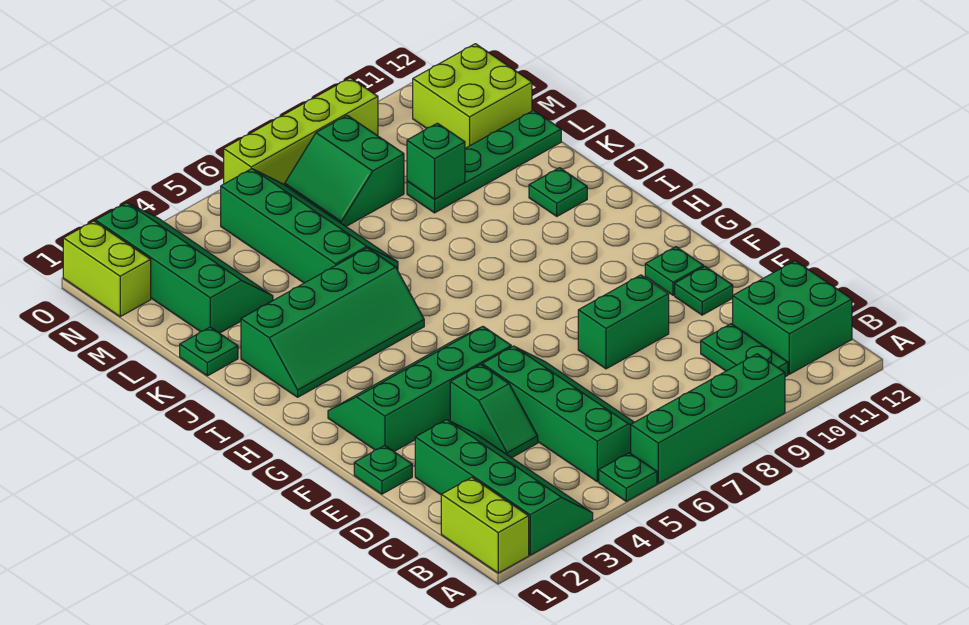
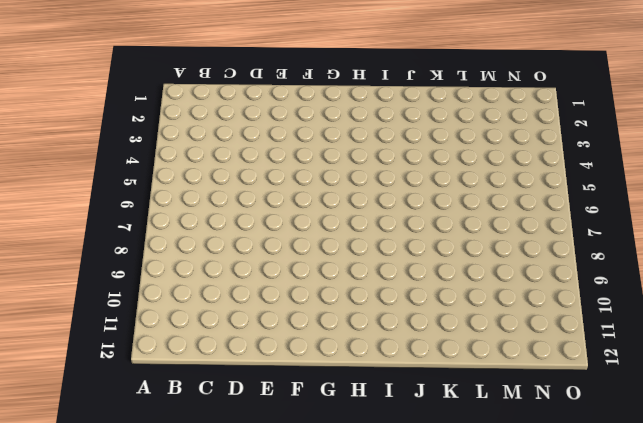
none -> lime brick A1:B1 level 1
none -> green slope A2:D3 level 1 top 2
none -> green plate A5 level 1

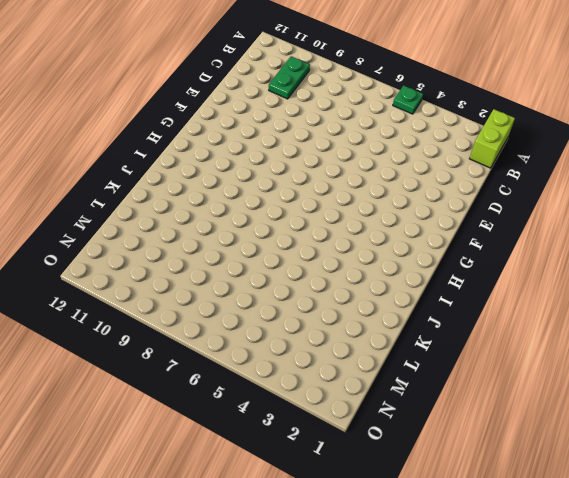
none -> green slope A2:D3 level 1 top 2
none -> green brick A6:A9 level 1
none -> green slope B5:E6 level 1 top 5

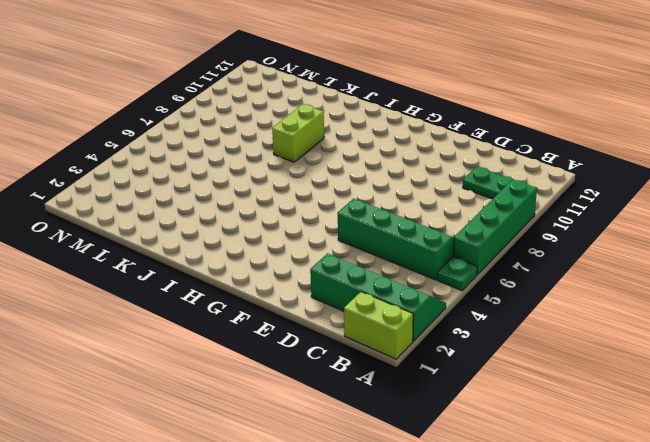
lime brick J8:J9 level 1 -> lime brick N1:O1 level 1
none -> green brick B11:C12 level 1
none -> green slope D4:E4 level 1 top E
none -> green plate E1 level 1

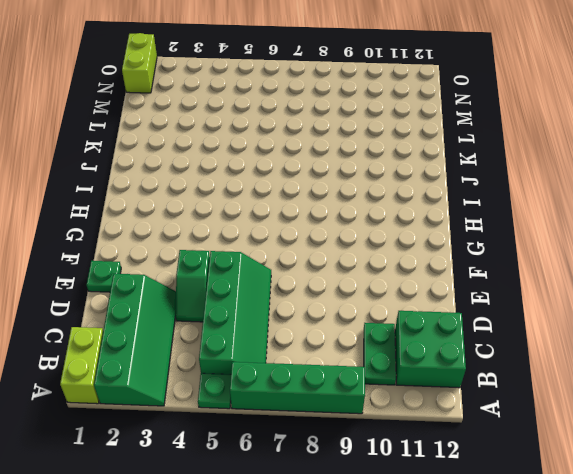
none -> green brick E8:E9 level 1
none -> green plate E11 level 1
none -> green slope F2:G5 level 1 top F

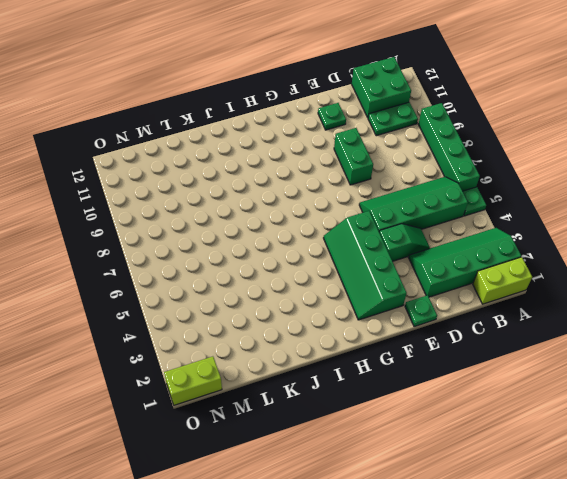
none -> green plate F11 level 1
none -> green slope I2:J5 level 1 top J
none -> green plate J11 level 1

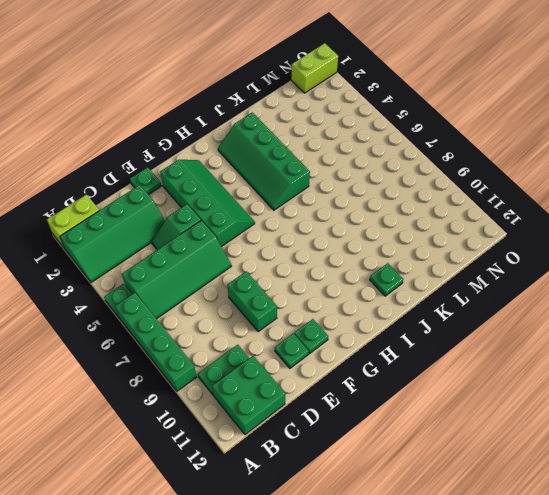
none -> green plate K1 level 1
none -> green slope K5:N6 level 1 top 5
none -> green slope L2:O3 level 1 top 2

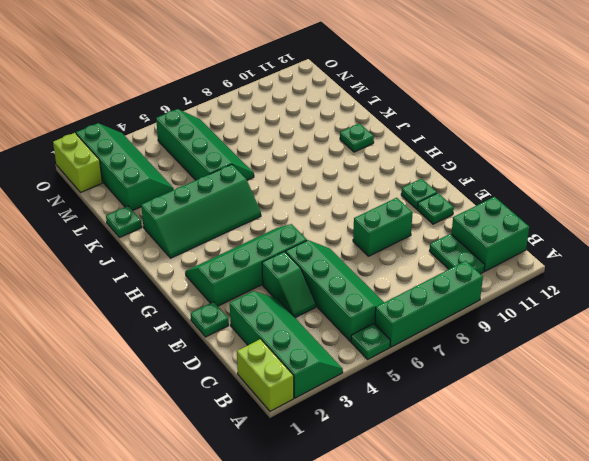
none -> green plate L9:L12 level 1
none -> green slope M7:N8 level 1 top 8
none -> lime brick M11:N12 level 1

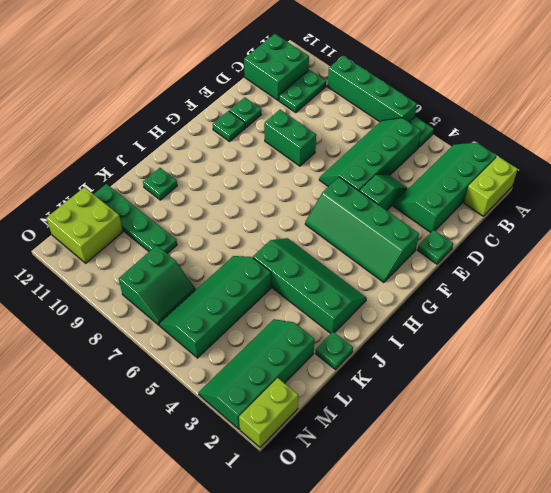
none -> lime brick O6:O9 level 1
none -> green brick L9 level 2

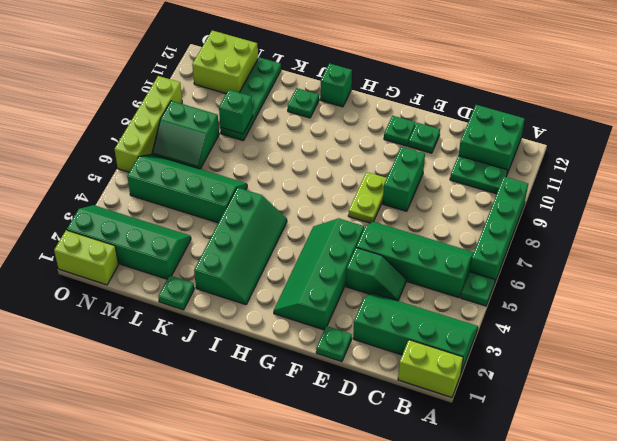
lime plate F7:F8 level 1 -> none
green brick I12 level 1 -> none

